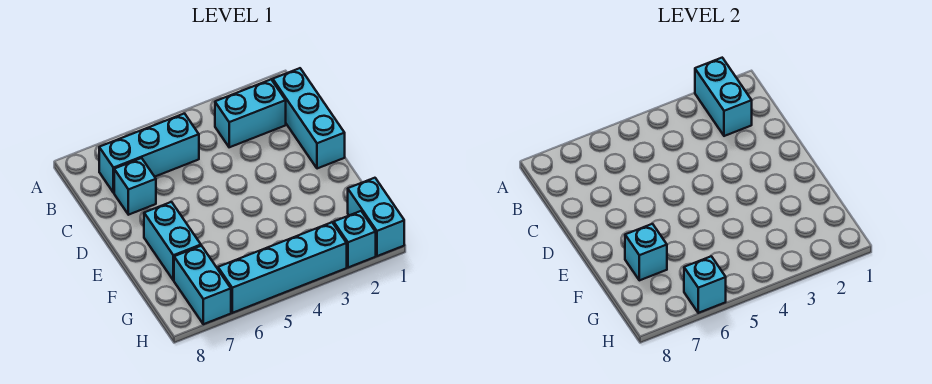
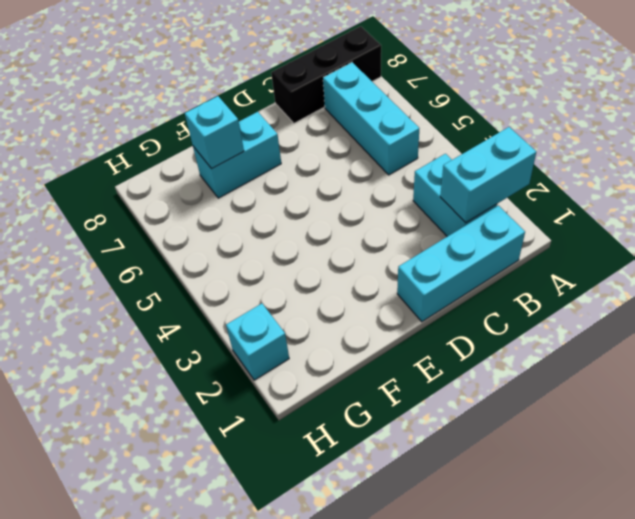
black brick A8:C8 level 1 -> none
none -> cyan brick C7 level 1
none -> cyan brick G1:H1 level 1
none -> cyan brick G7:H7 level 1

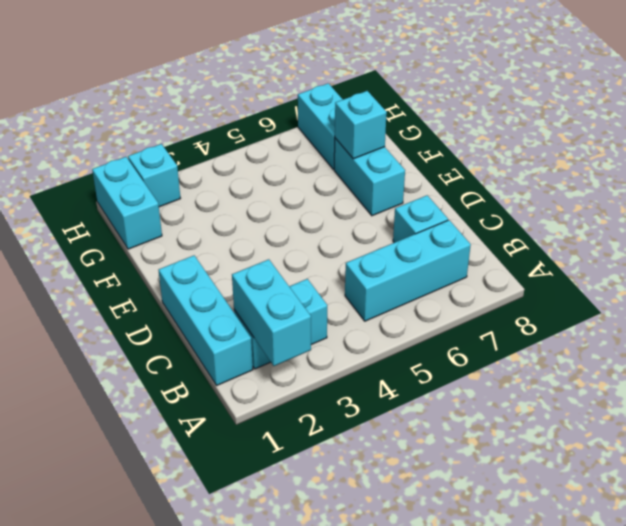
none -> cyan brick H3:H6 level 1
none -> cyan brick H6 level 2

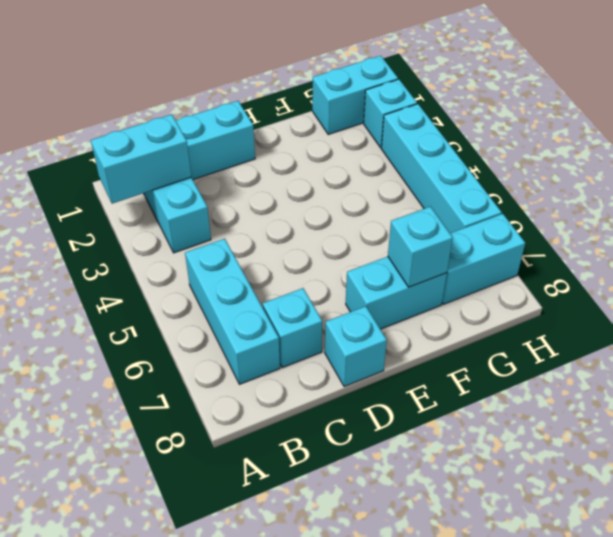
cyan brick D8 level 1 -> cyan brick H6 level 2

